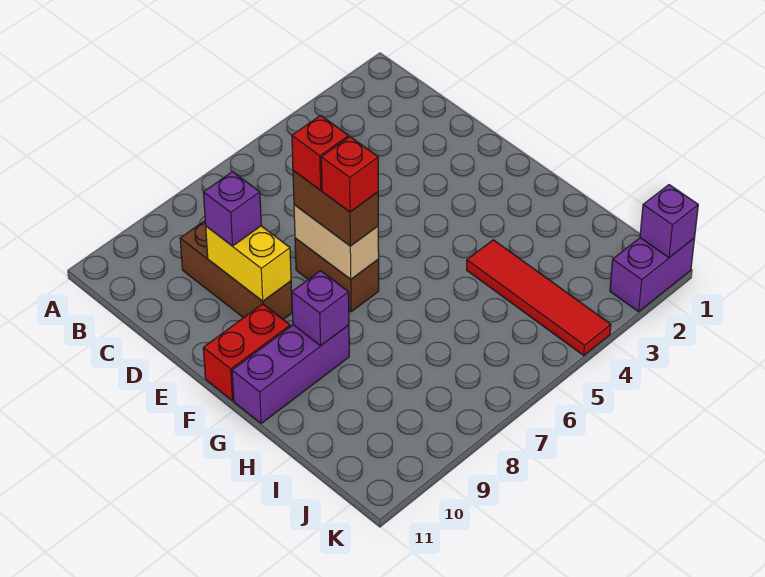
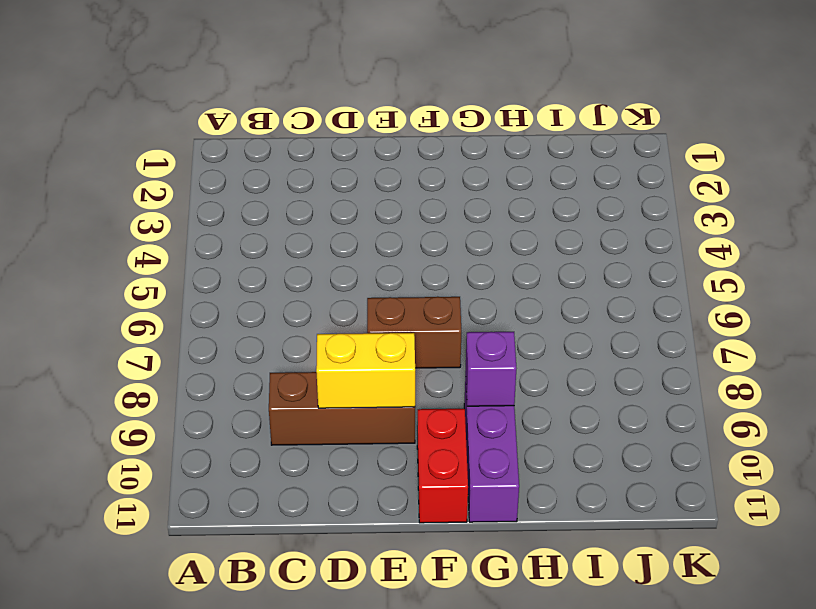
none -> red tile H4:K4 level 1
none -> purple brick K1:K2 level 1
none -> tan brick E7:F7 level 2

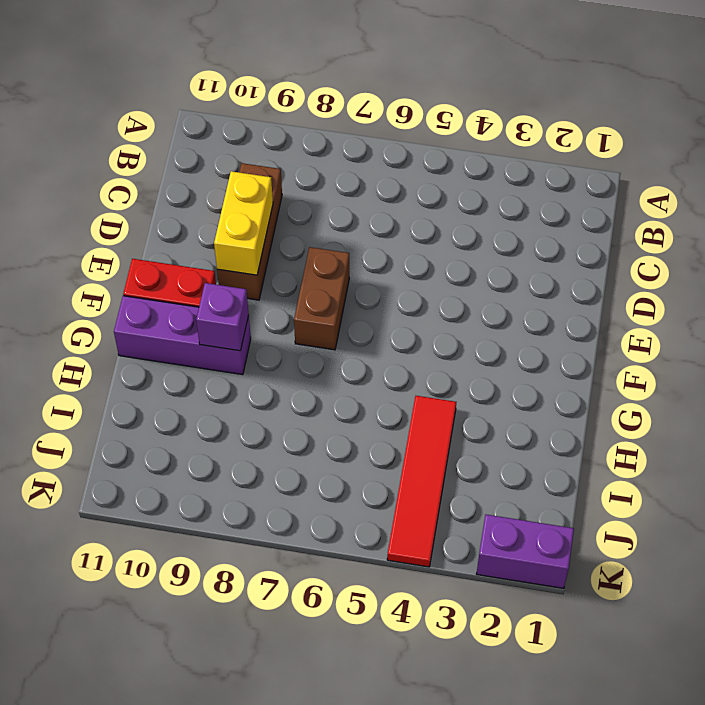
none -> tan brick E7:F7 level 2
none -> purple brick K1 level 2
none -> purple brick D9 level 3

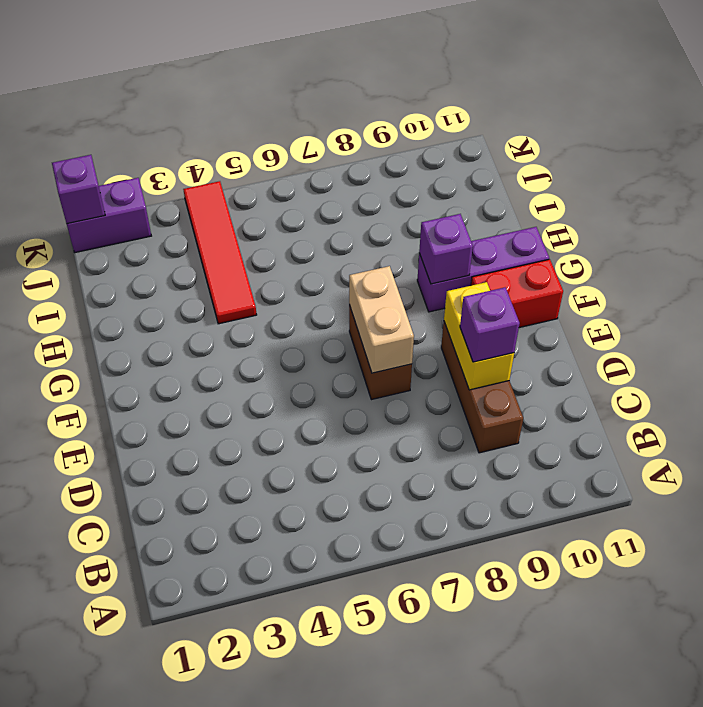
none -> brown brick E7:F7 level 3
none -> red brick E7 level 4
none -> red brick F7 level 4

